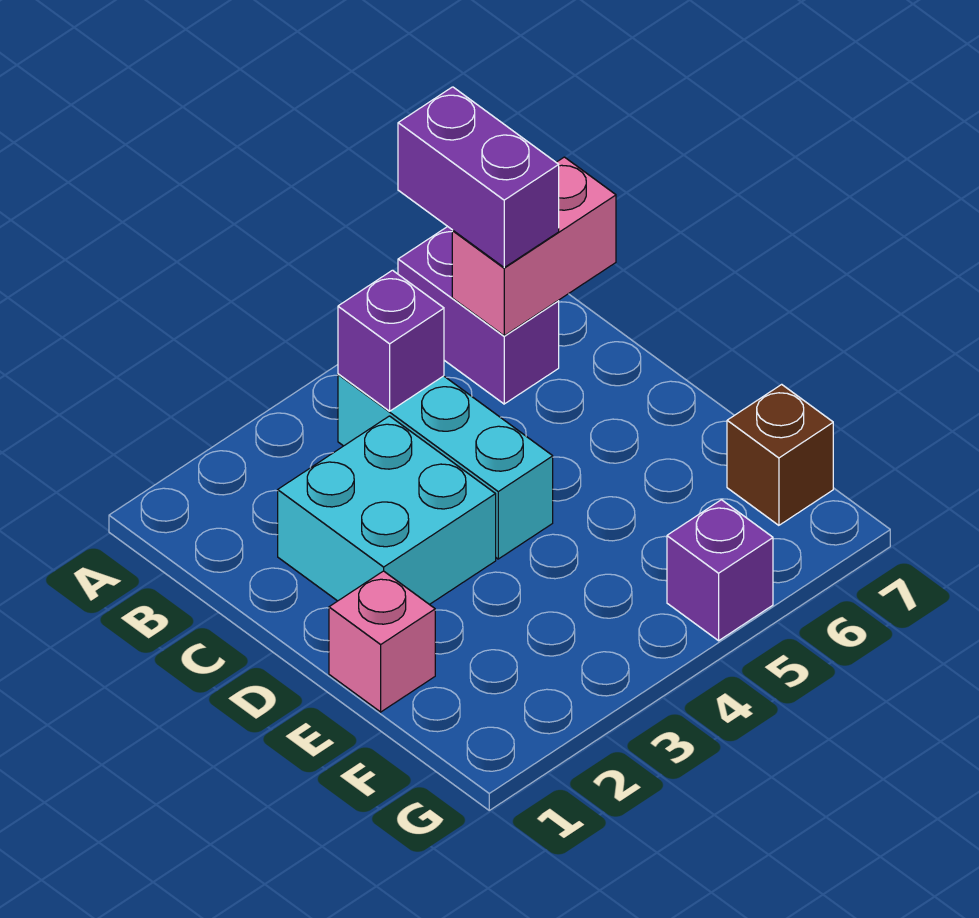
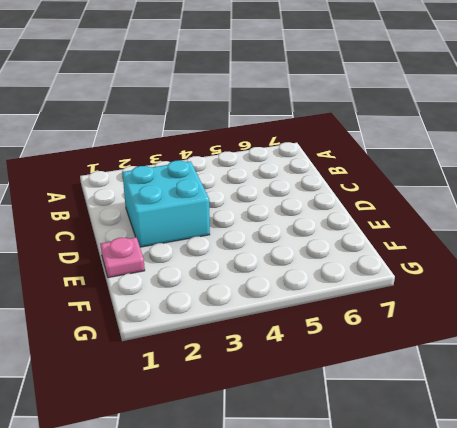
pink plate E1 level 1 -> pink brick E1 level 1
none -> purple brick A6:B6 level 1
none -> cyan brick B4:D4 level 1

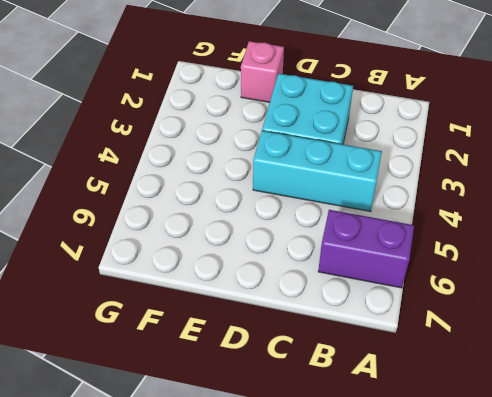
none -> brown brick F7 level 1
none -> purple brick G5 level 1

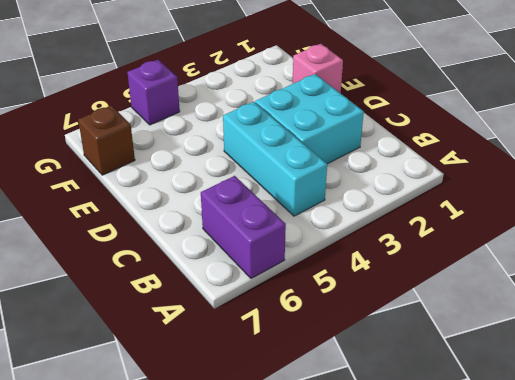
none -> purple brick B4 level 2
none -> pink brick B6:B7 level 2

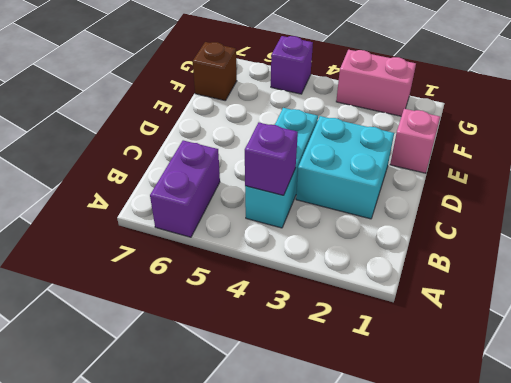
pink brick G2:G3 level 1 -> pink brick B6:B7 level 2
none -> purple brick A6:B6 level 3

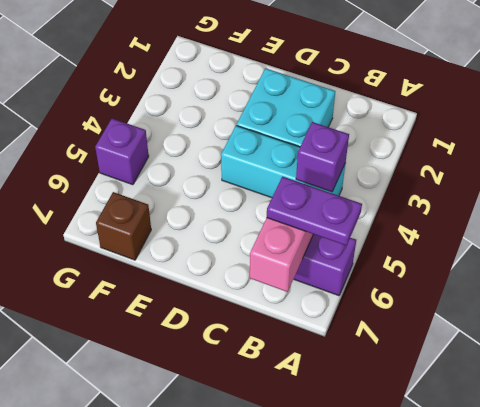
purple plate A6:B6 level 3 -> purple brick A6:B6 level 3
none -> pink brick E1 level 1

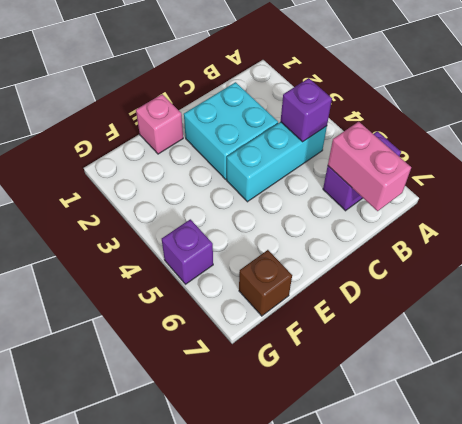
none -> purple brick A6:B6 level 3

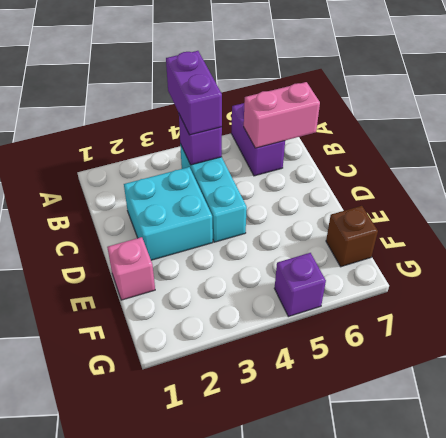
purple brick A4:B4 level 3 -> purple brick A6:B6 level 3

